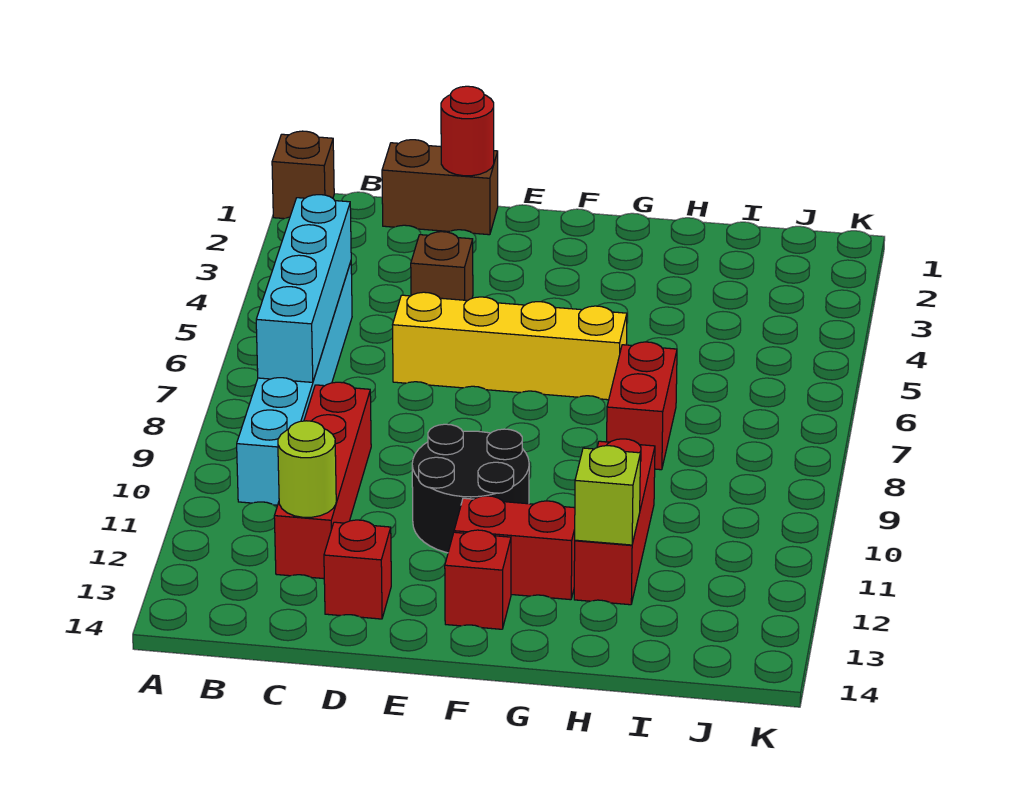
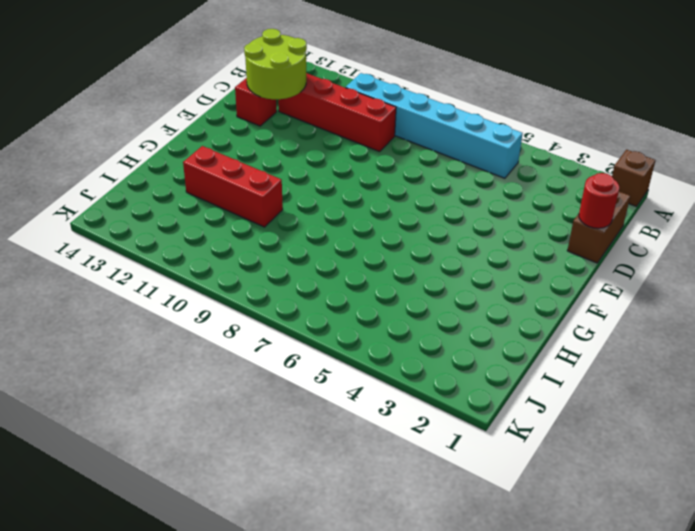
lime round brick C12:D13 level 2 -> lime round brick C12 level 2
none -> brown brick D4 level 1
none -> yellow brick D6:G6 level 1
none -> black round brick E10:F11 level 1

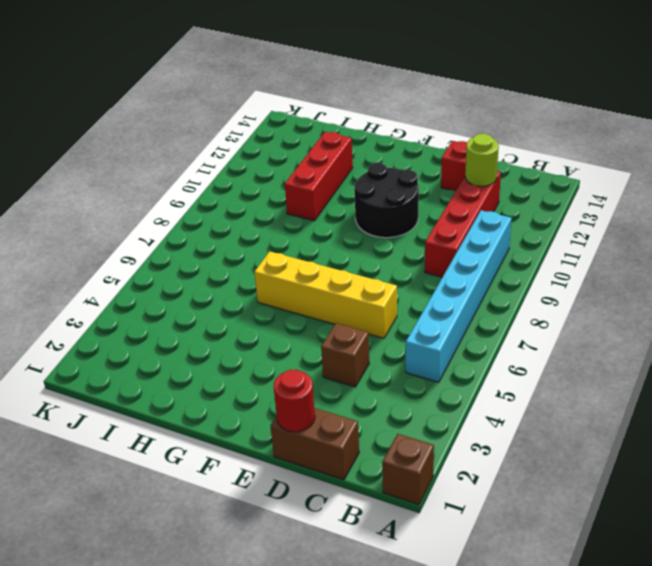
none -> red brick F12:G12 level 1
none -> red brick F13 level 1
none -> red brick H7:H8 level 1

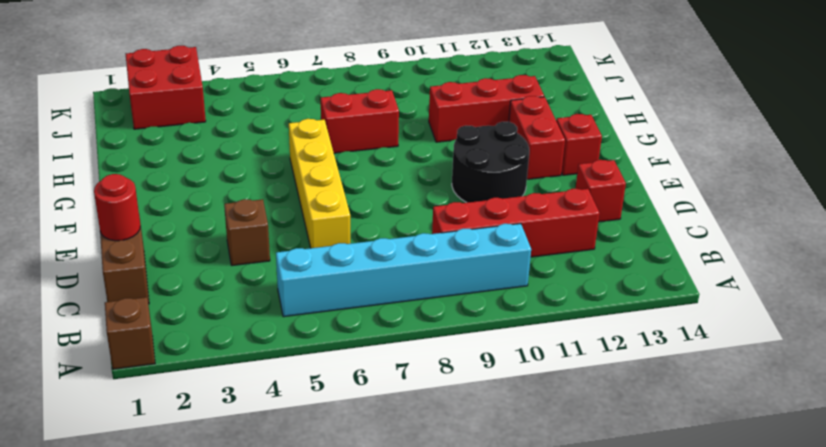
red brick J2:K3 level 1 -> none
none -> cyan brick B5:B8 level 2
none -> lime round brick C12 level 2
none -> lime brick H12 level 2

